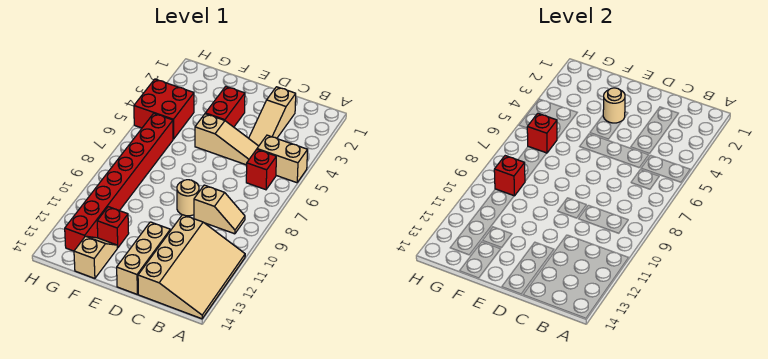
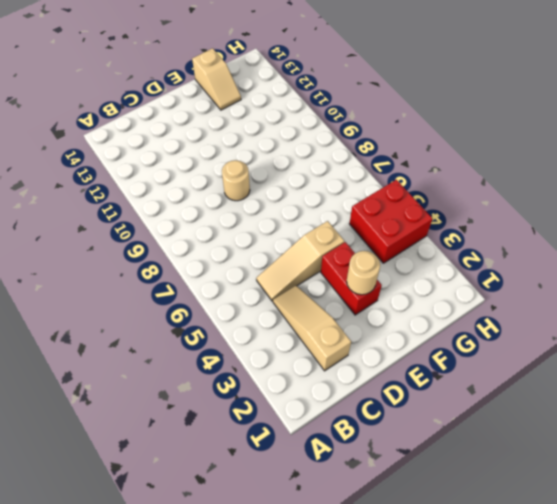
none -> tan brick A5:B5 level 1
none -> tan slope A11:C14 level 1 top C
none -> red brick B6 level 1

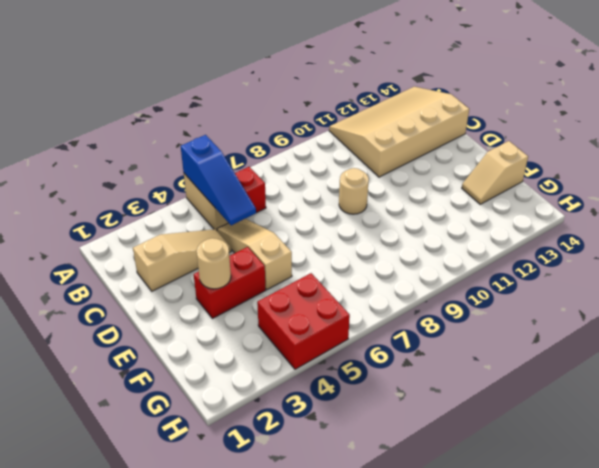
blue slope A5:C5 level 2 top A -> none
none -> tan slope B9:C9 level 1 top C
none -> tan brick D12:D14 level 1
none -> red brick F12 level 1

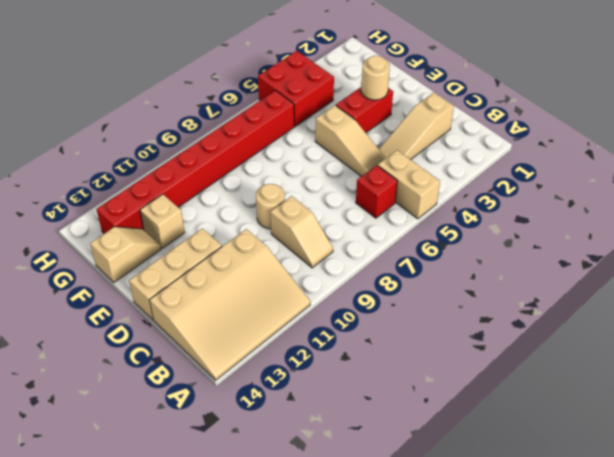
tan brick F12 level 1 -> red brick F12 level 1
none -> red brick G6 level 2
none -> red brick G9 level 2

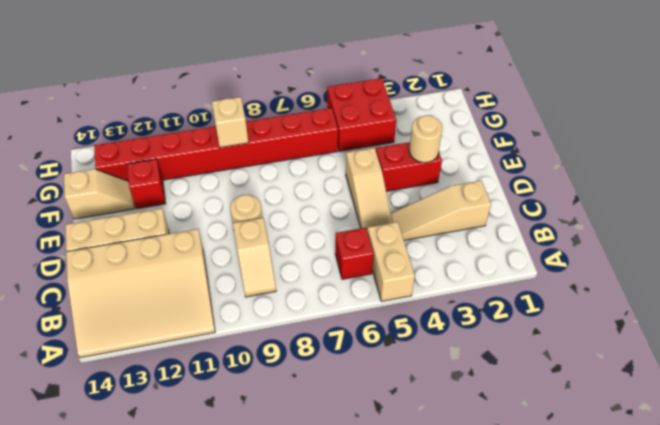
tan brick G9 level 2 -> red brick G9 level 2
none -> red brick G6 level 2

